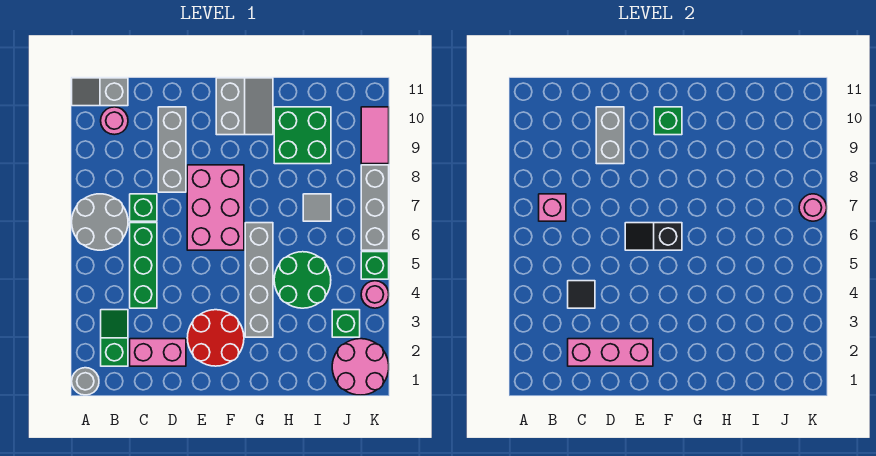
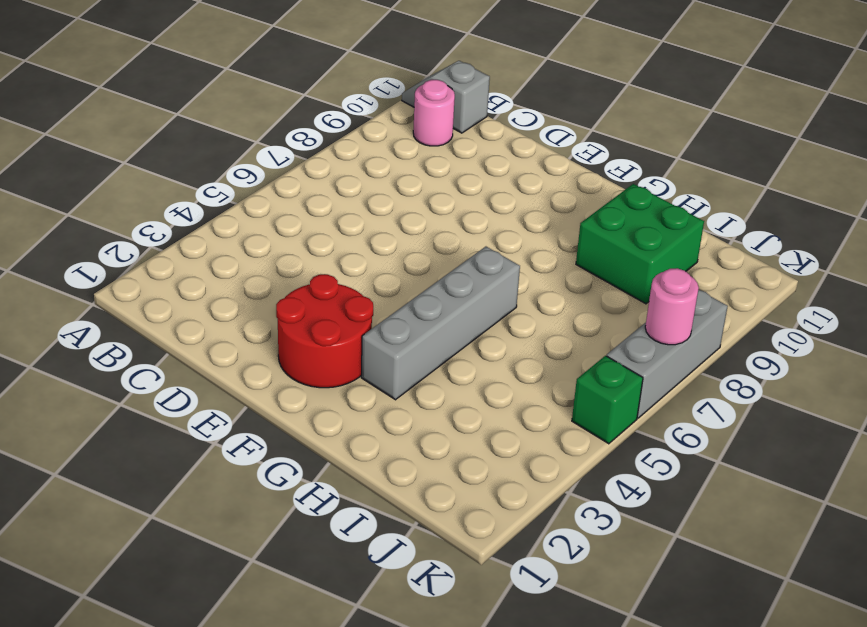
none -> grey round brick A1 level 1
none -> grey round brick A6:B7 level 1
none -> green slope B2:B3 level 1 top 2

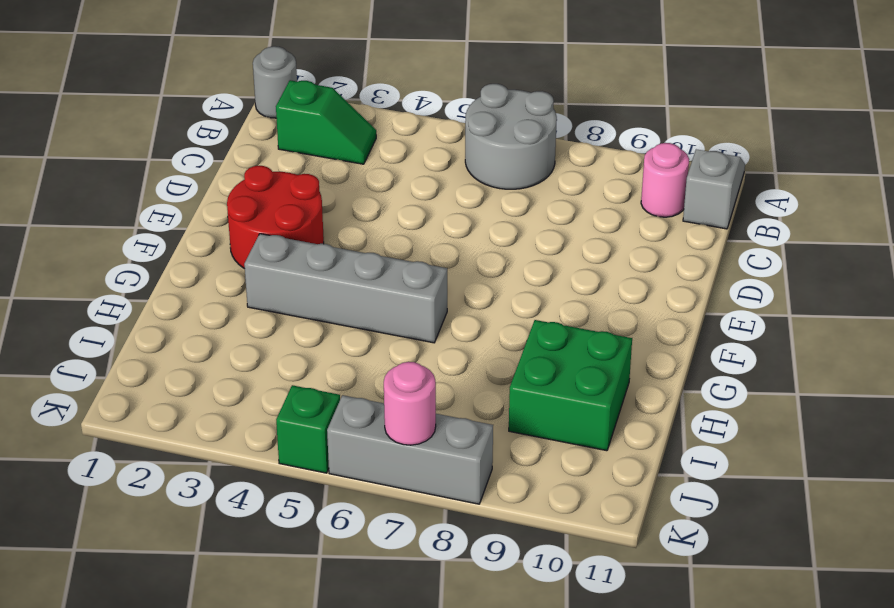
none -> pink brick C2:D2 level 1
none -> green brick C4:C6 level 1
none -> green brick C7 level 1

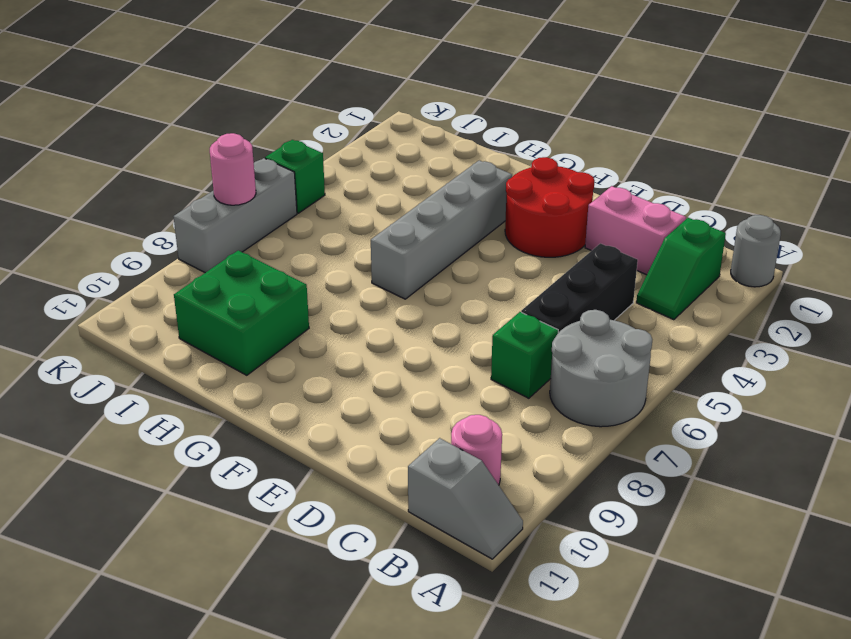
black brick C4:C6 level 1 -> green brick C4:C6 level 1
none -> grey brick D8:D10 level 1
none -> pink brick E6:F8 level 1
none -> grey slope F10:G11 level 1 top F

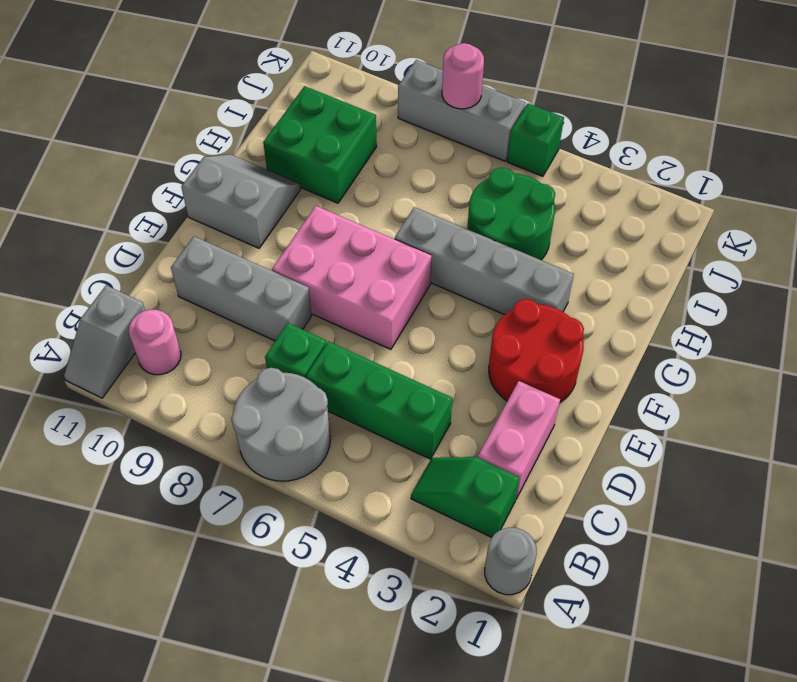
none -> grey tile I7 level 1
none -> pink round brick J1:K2 level 1
none -> green brick J3 level 1

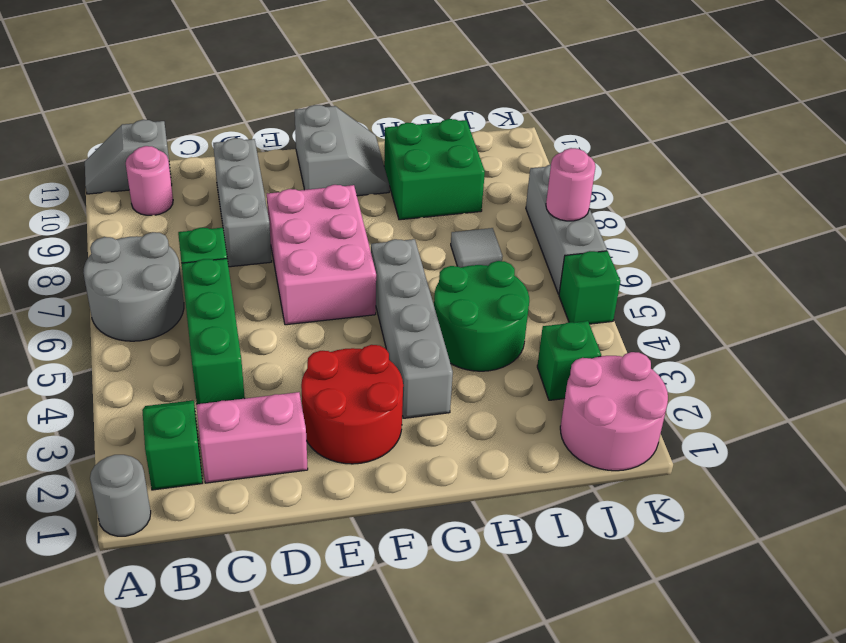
none -> pink round brick K4 level 1
none -> pink tile K9:K10 level 1
none -> pink brick B7 level 2

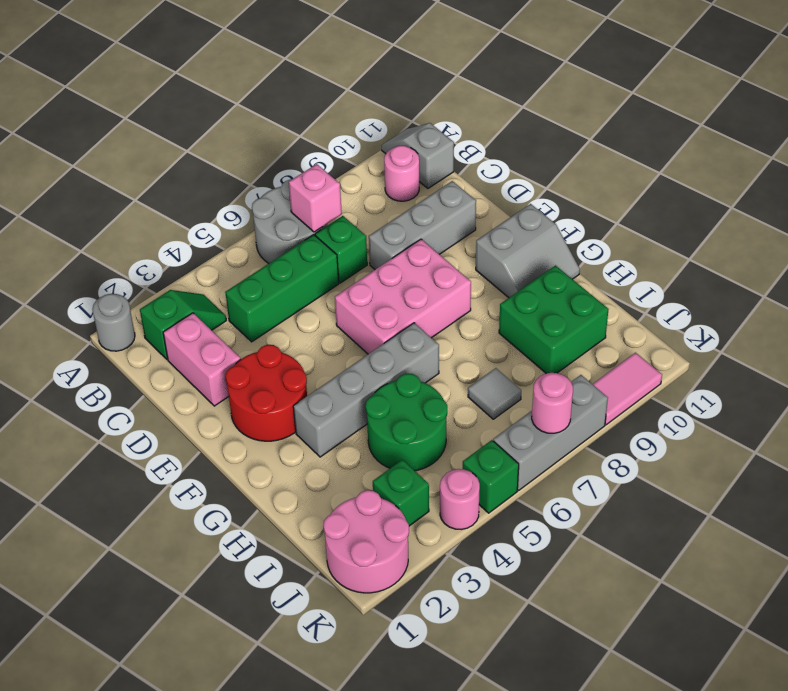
none -> pink brick C2:E2 level 2
none -> black tile C4 level 2
none -> grey brick D9:D10 level 2

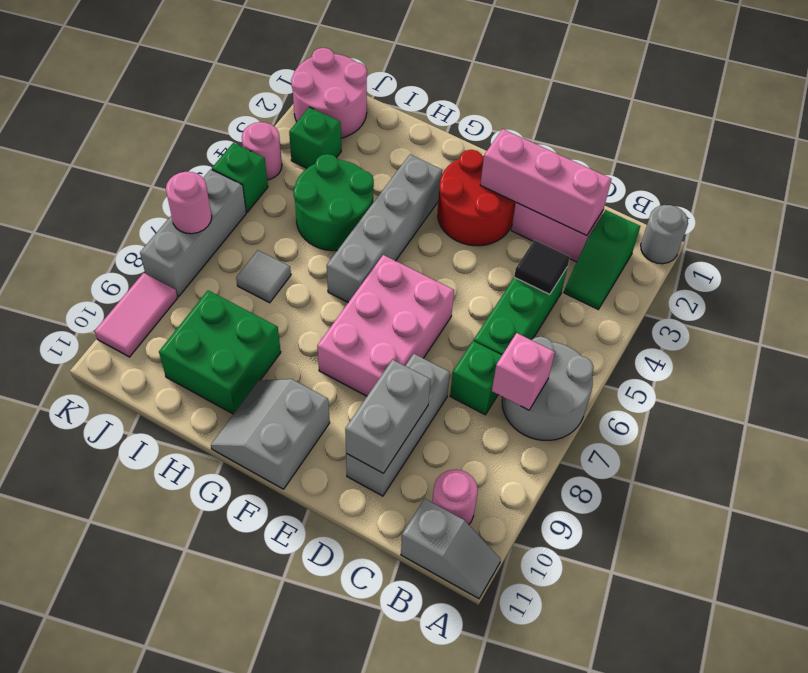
none -> black slope E6:F6 level 2 top F
none -> green brick F10 level 2

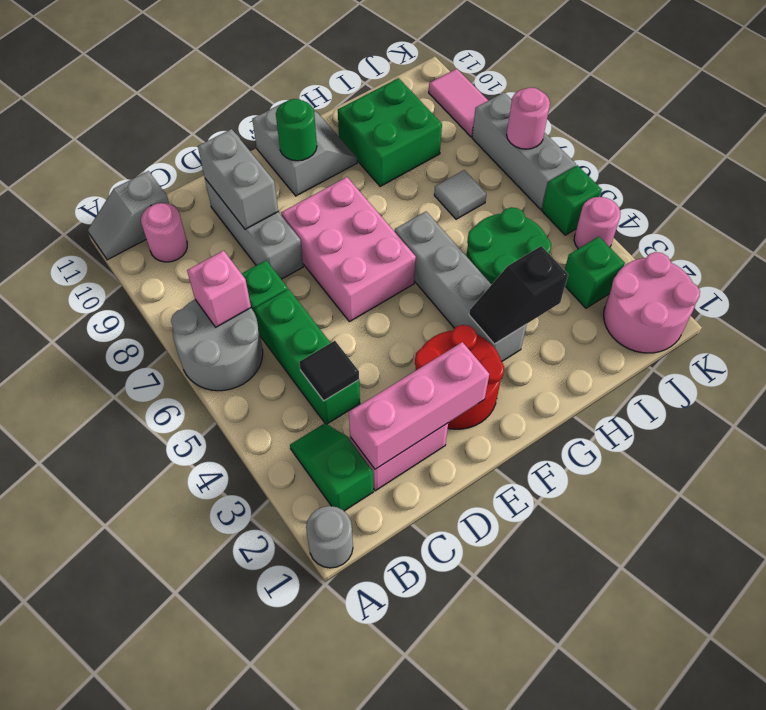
green round brick F10 level 2 -> green brick F10 level 2
black slope G3:H3 level 2 top H -> black slope E6:F6 level 2 top F

